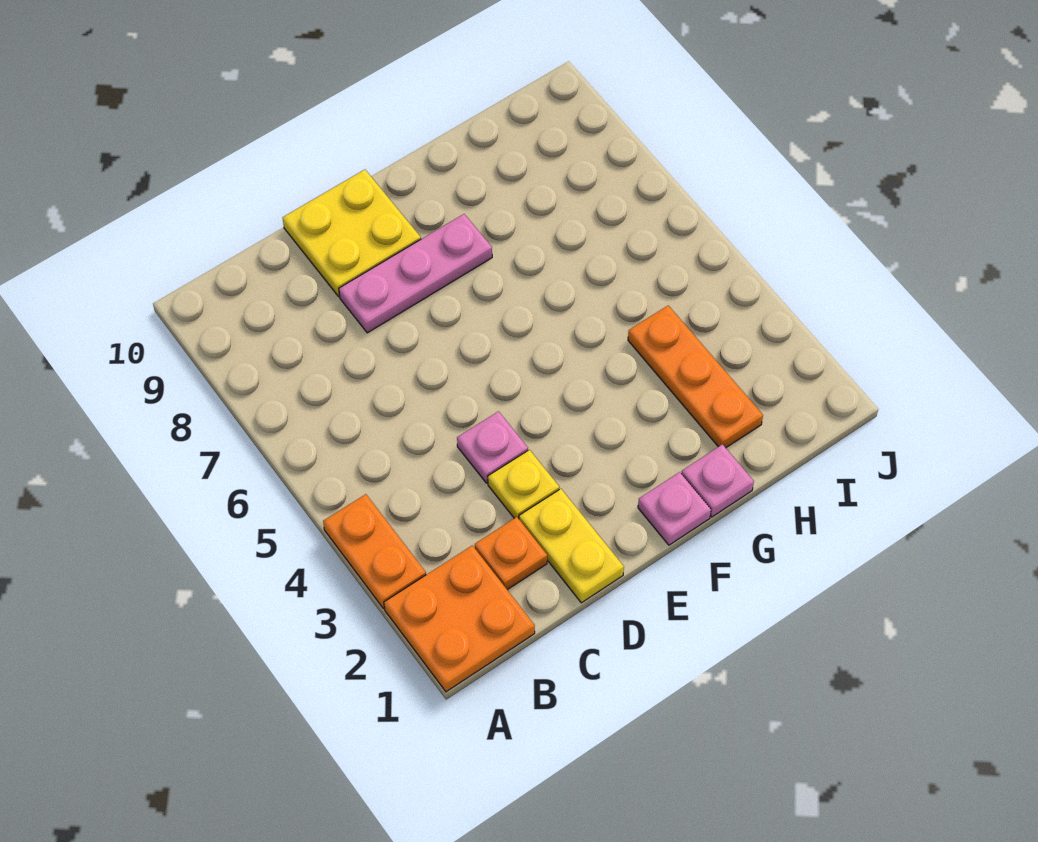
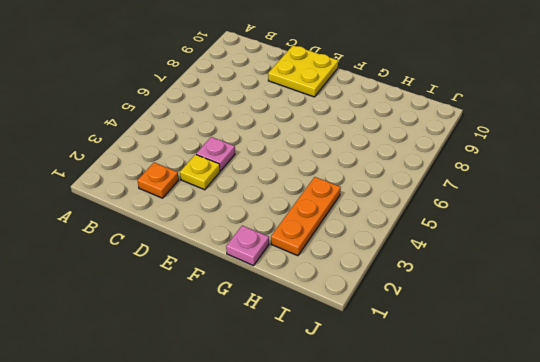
none -> orange plate A1:B2 level 1
none -> orange plate A3:A4 level 1

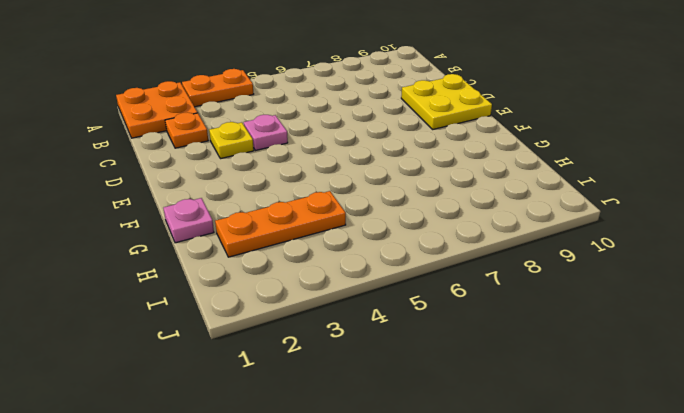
none -> yellow plate D1:D2 level 1
none -> pink plate D8:F8 level 1

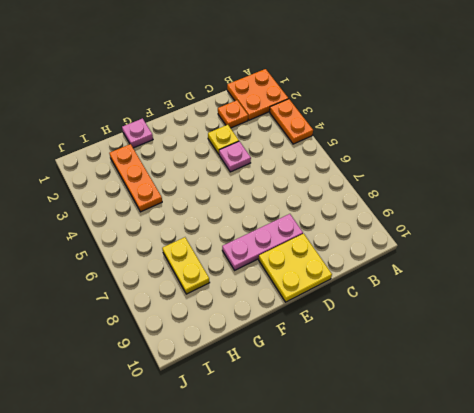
yellow plate H7:H8 level 1 -> yellow plate D1:D2 level 1
none -> pink plate F1 level 1

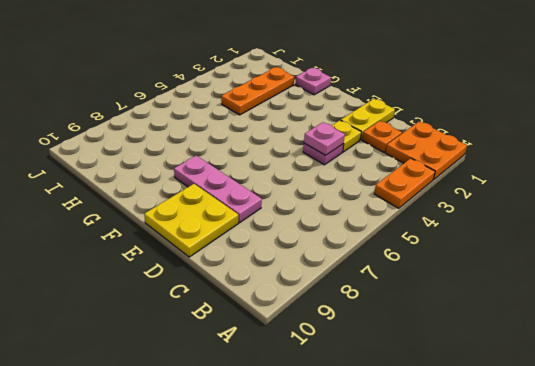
pink plate D4 level 2 -> pink plate F1 level 1

